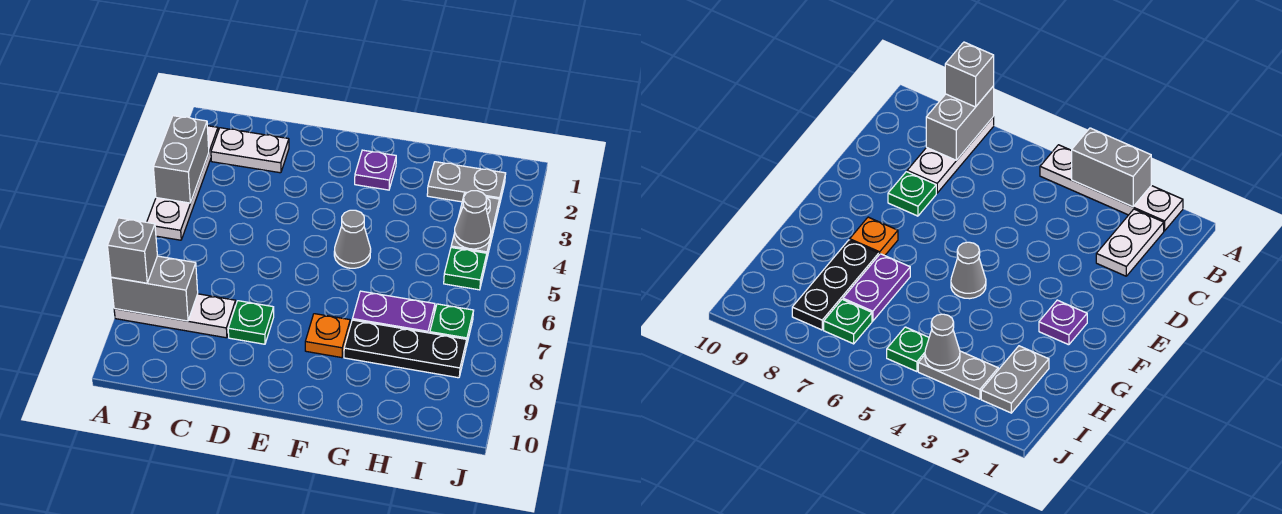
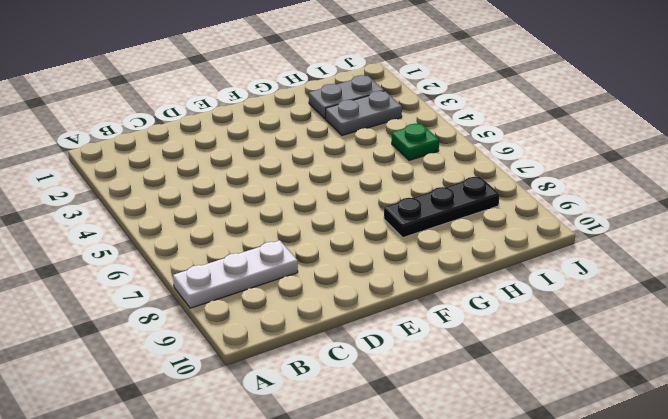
grey plate H3:I3 level 1 -> grey plate I3:I4 level 1
none -> white plate A2:A5 level 1
none -> white plate B2:C2 level 1
none -> green plate D8 level 1

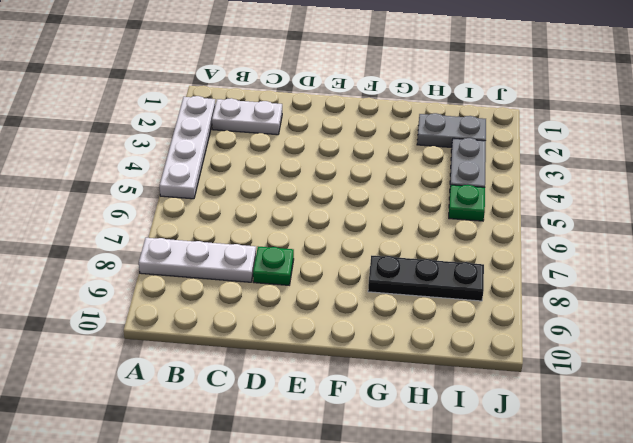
none -> purple plate F2 level 1
none -> grey cone F5 level 1
none -> orange plate F8 level 1

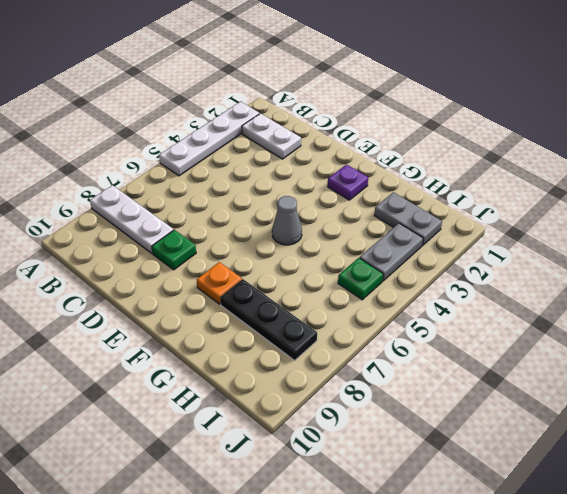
none -> purple plate G7:H7 level 1
none -> green plate I7 level 1
none -> grey brick A3:A4 level 2

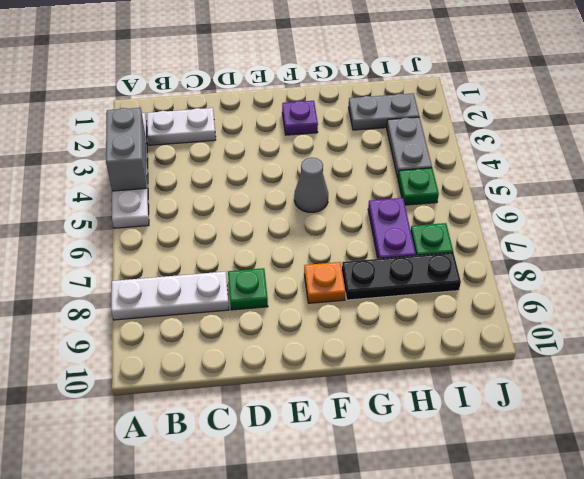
purple plate H6:H7 level 1 -> purple plate G7:H7 level 1
none -> grey brick A8:B8 level 2
none -> grey cone I4 level 2
none -> grey brick A8 level 3

